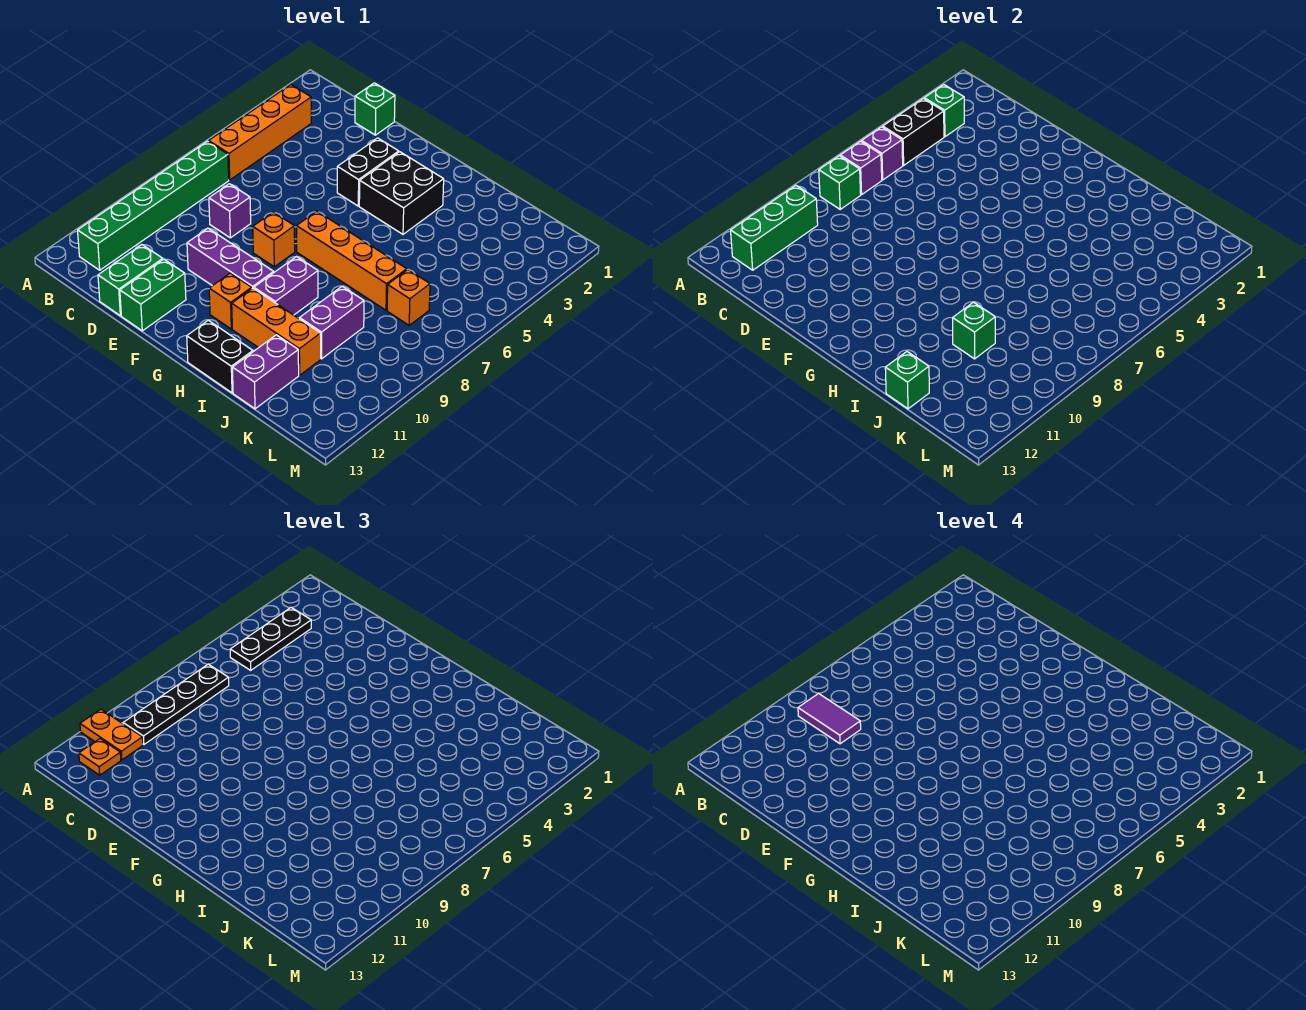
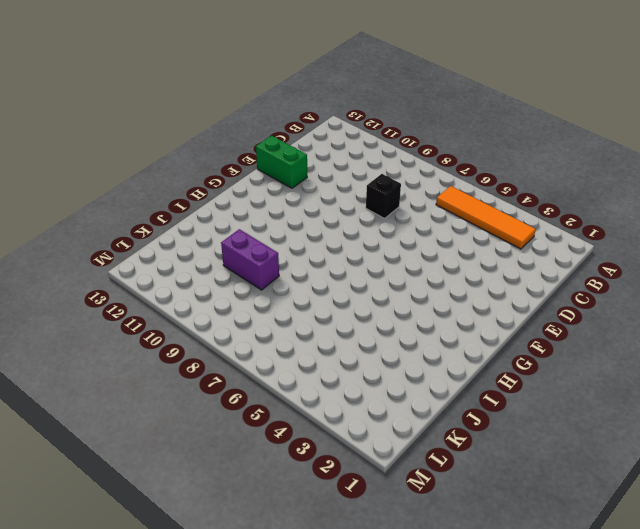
orange tile B3:B6 level 1 -> orange brick B3:B6 level 1
black brick D8 level 1 -> purple brick D8 level 1
none -> green brick B7:B12 level 1
none -> green brick D1 level 1
none -> green brick D12:D13 level 1
none -> purple brick E10:G10 level 1

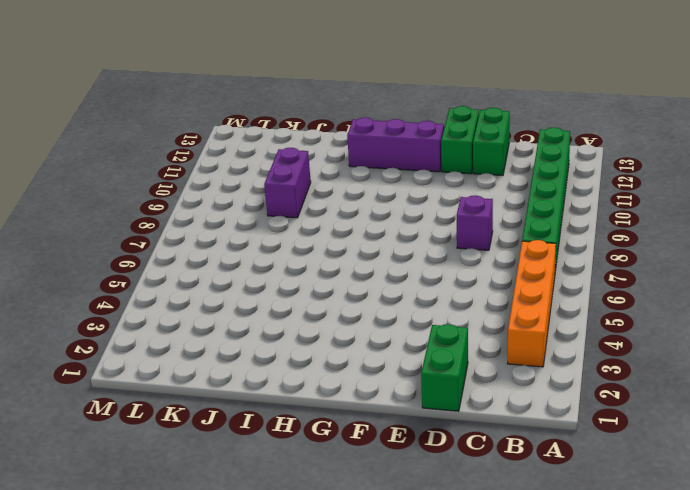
green brick D1:D2 level 1 -> green brick D1 level 1
purple brick F12:H12 level 1 -> purple brick E10:G10 level 1
none -> black brick F3:F4 level 1
none -> orange brick F8 level 1
none -> black brick G3:H4 level 1
none -> orange brick G7:J7 level 1

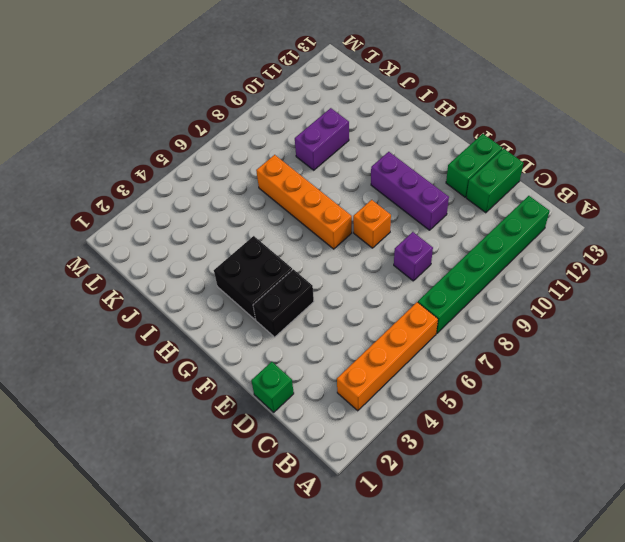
none -> orange brick G11 level 1
none -> purple brick H9:H10 level 1
none -> orange brick H11:J11 level 1
none -> black brick H13:I13 level 1

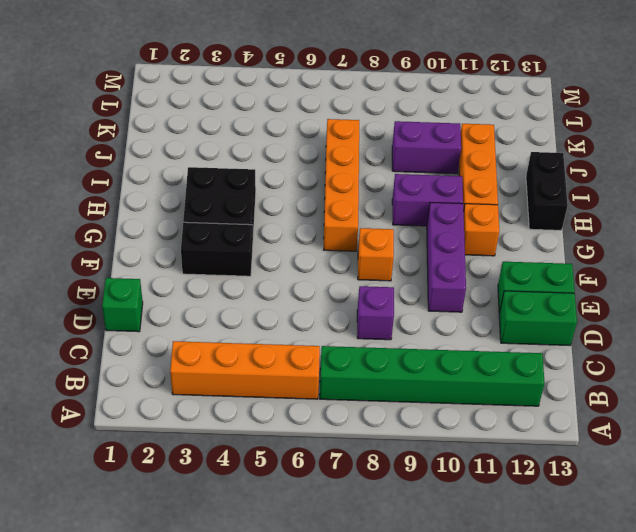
none -> purple brick J12:J13 level 1
none -> orange brick K7 level 1
none -> green brick B3 level 2
none -> black brick B4:B5 level 2

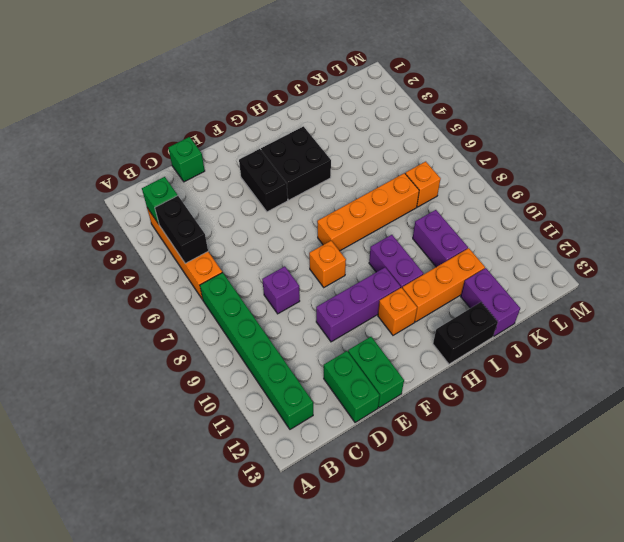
none -> purple brick B6 level 2
none -> purple brick B7 level 2
none -> green brick B8 level 2
none -> green brick B10:B12 level 2

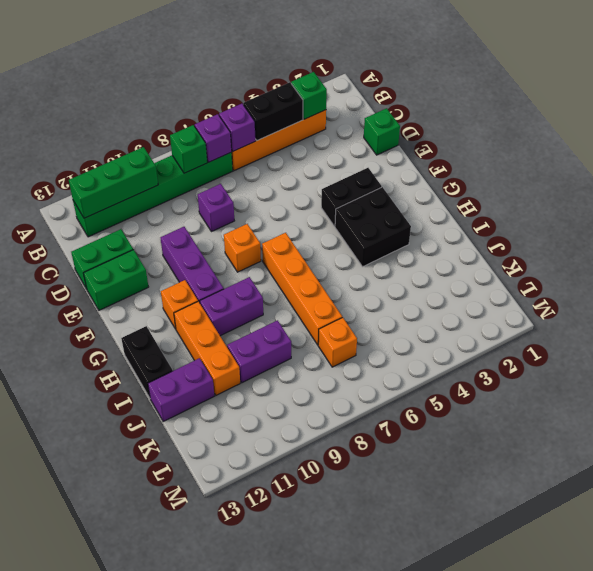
none -> green brick J10 level 2
none -> green brick J13 level 2
none -> orange plate A11:B11 level 3
none -> black plate B3:B5 level 3

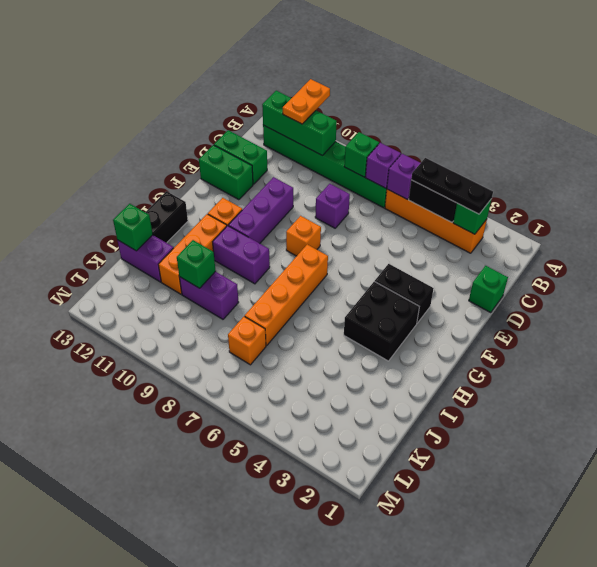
none -> black plate B7:B10 level 3
none -> orange plate B12 level 3
none -> purple tile B9:C9 level 4

